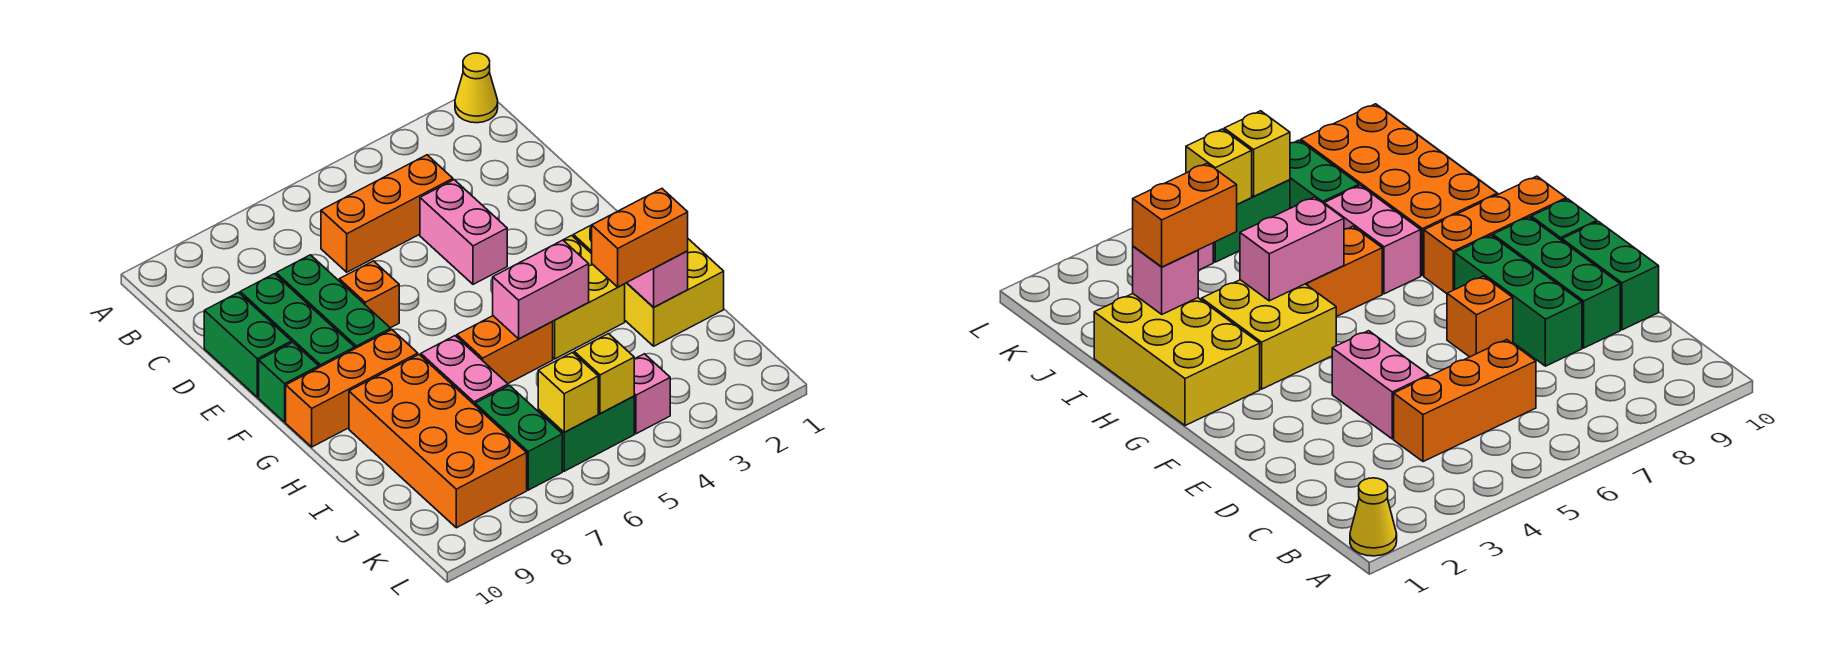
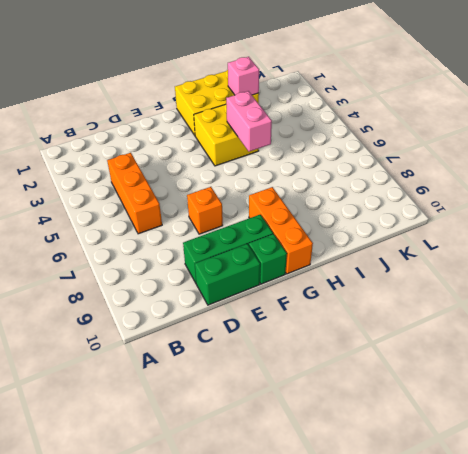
none -> yellow cone A1 level 1
none -> pink brick D4:E4 level 1
none -> green brick D8:F8 level 1

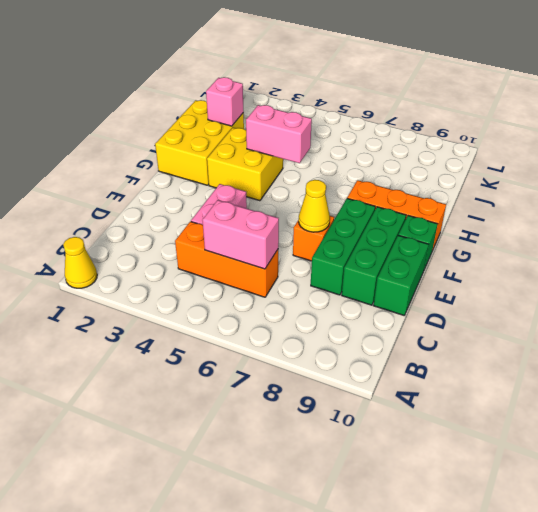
pink brick C5:C6 level 2 -> pink brick H7:I7 level 1
yellow cone E7 level 2 -> none
none -> orange brick H5:H6 level 1
none -> orange brick H8:K9 level 1
none -> green brick J7:K7 level 1

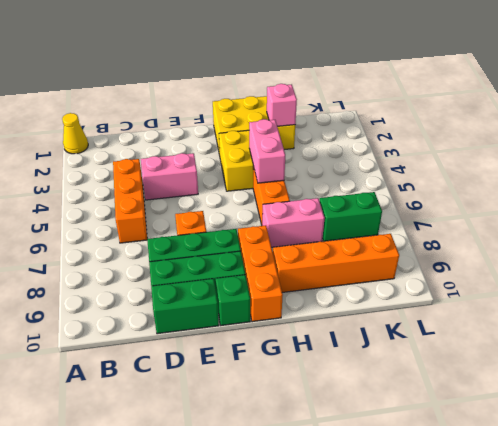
orange brick H9:K9 level 1 -> orange brick H8:K9 level 1
none -> pink brick K4 level 1
none -> green brick K5:K6 level 1
none -> yellow brick K5 level 2

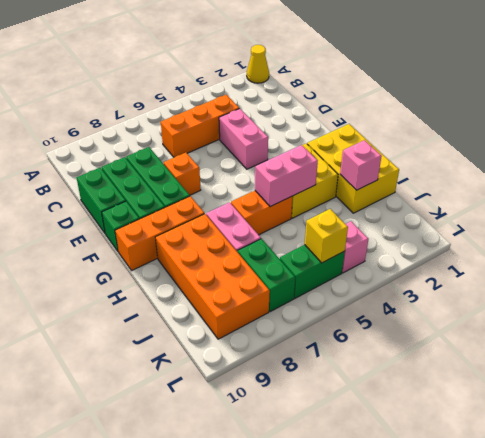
none -> yellow brick K6 level 2
none -> orange brick I2:I3 level 3

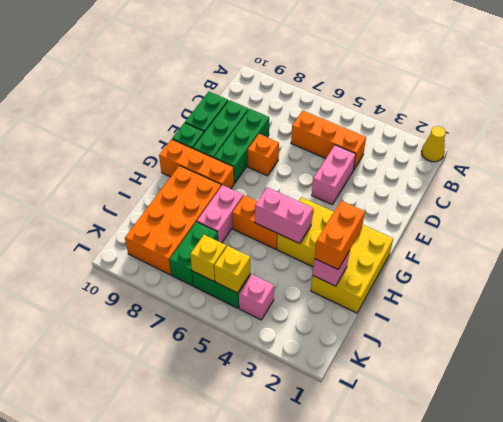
orange brick H2:I2 level 3 -> orange brick I2:I3 level 3

